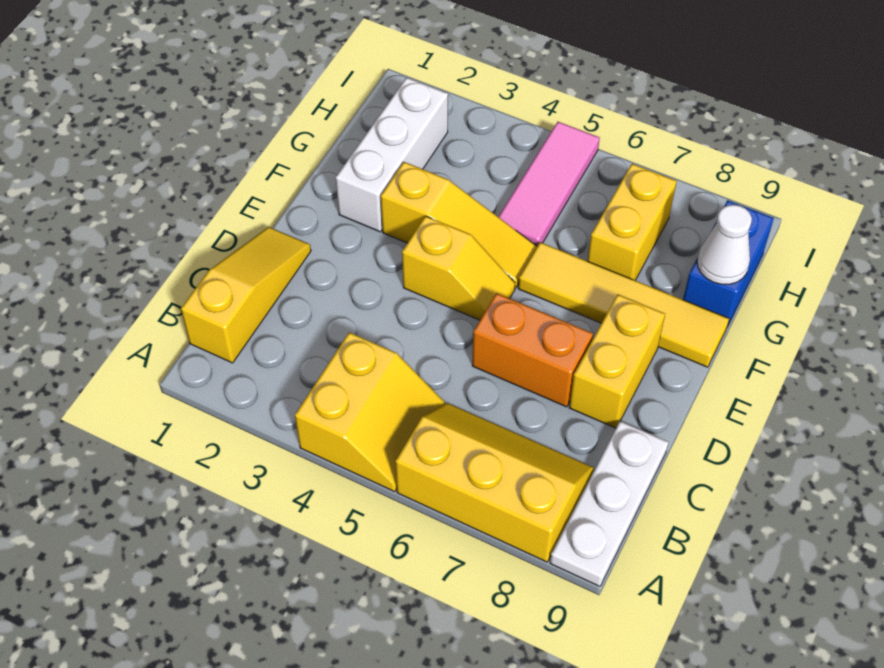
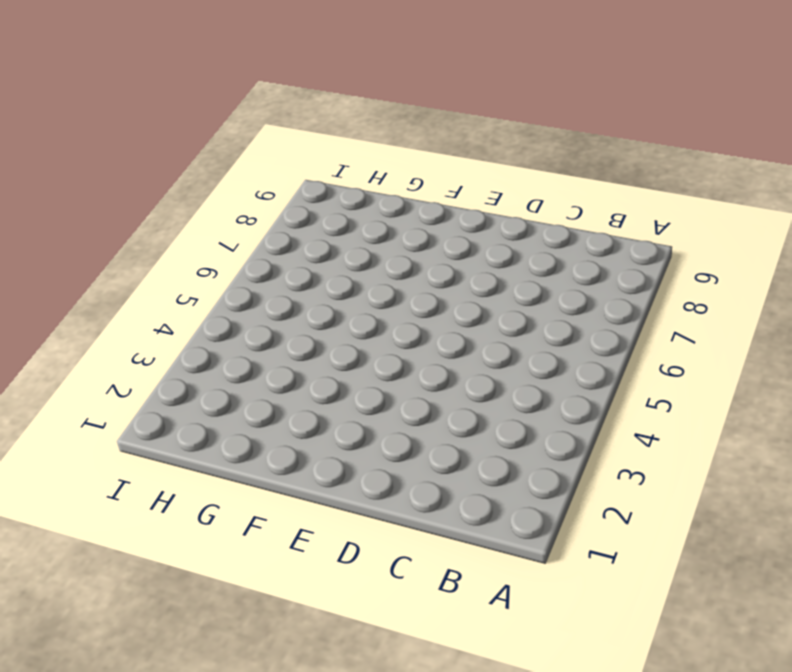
none -> yellow slope A4:B5 level 1 top 4
none -> yellow slope A6:B8 level 1 top A
none -> white plate A9:C9 level 1

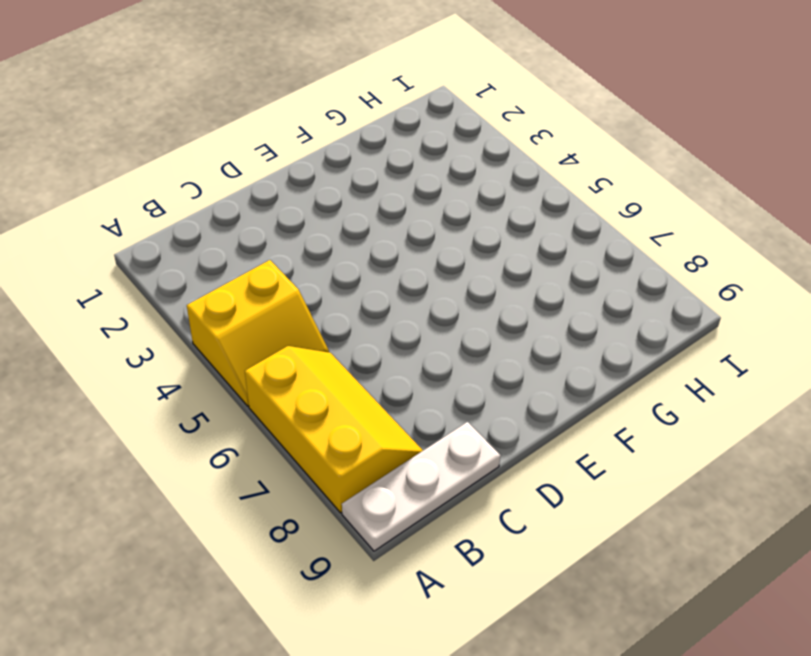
none -> yellow slope B1:D1 level 1 top B
none -> orange brick D6:D7 level 1
none -> yellow brick D8:E8 level 1

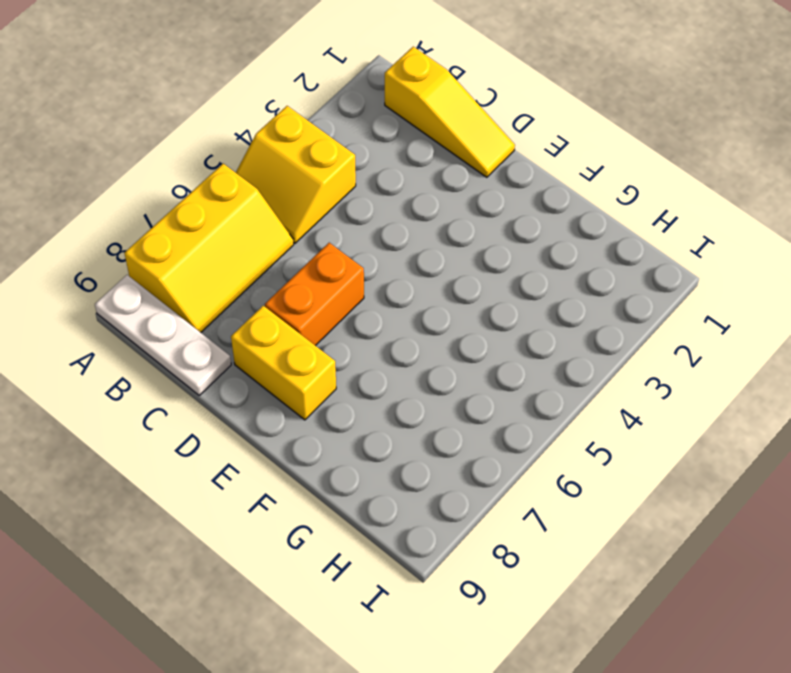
none -> yellow slope E4:E5 level 1 top 4
none -> white brick F2:H2 level 1
none -> yellow slope F3:F5 level 1 top 3

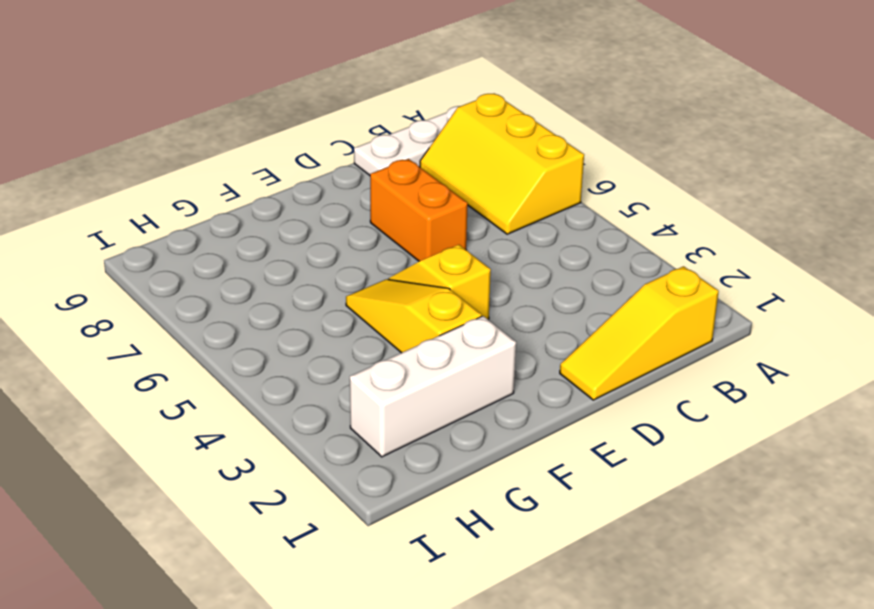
none -> yellow slope A4:B5 level 1 top 4
none -> yellow brick D8:E8 level 1
none -> yellow tile F6:F9 level 1

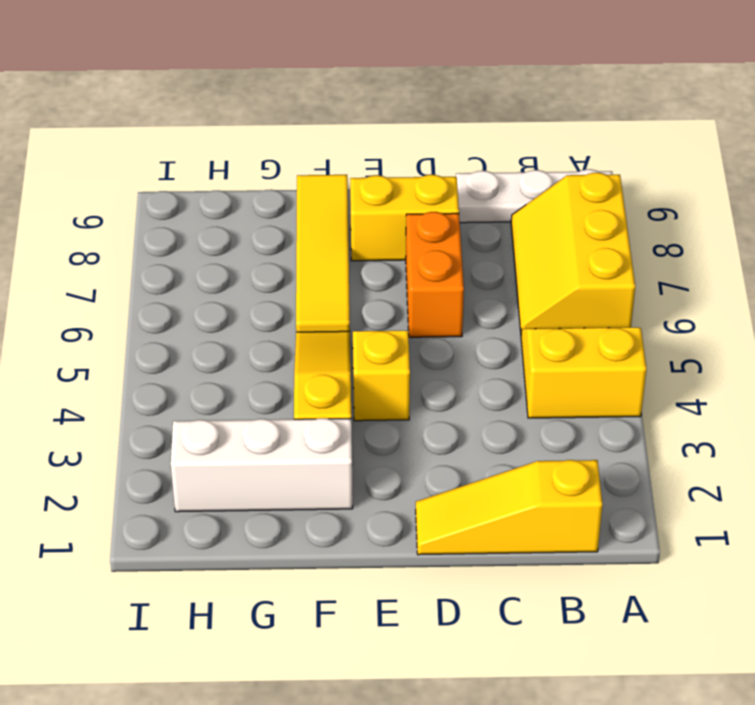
none -> pink tile G5:I5 level 1
none -> yellow brick G7:H7 level 1
none -> blue brick G9:H9 level 1

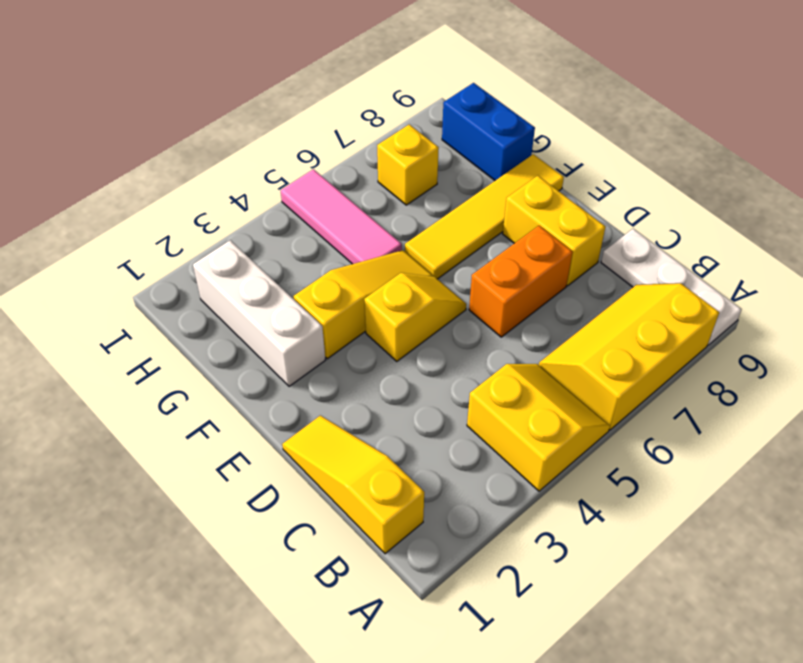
yellow brick H7 level 1 -> yellow brick G7:H7 level 1
none -> white cone G9 level 2

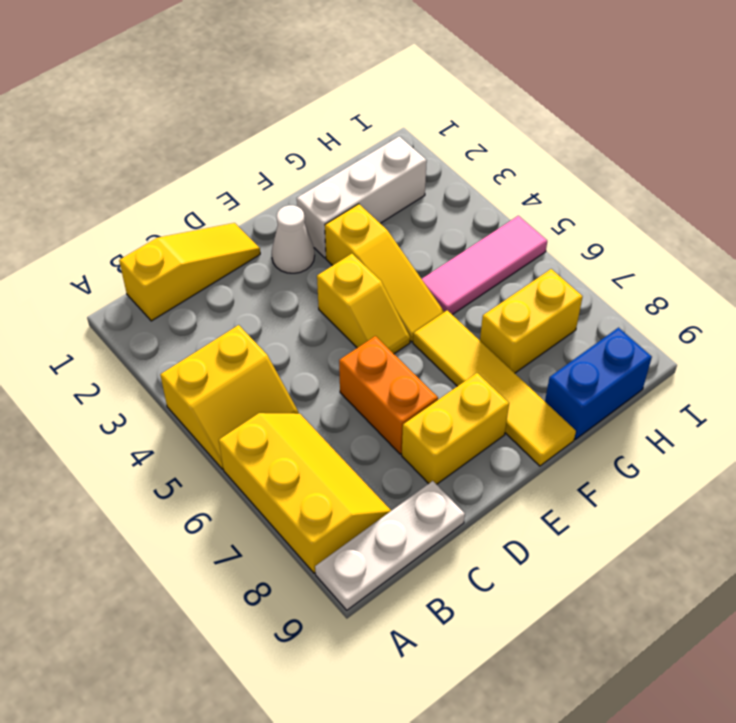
white cone E2 level 1 -> white cone G9 level 2

